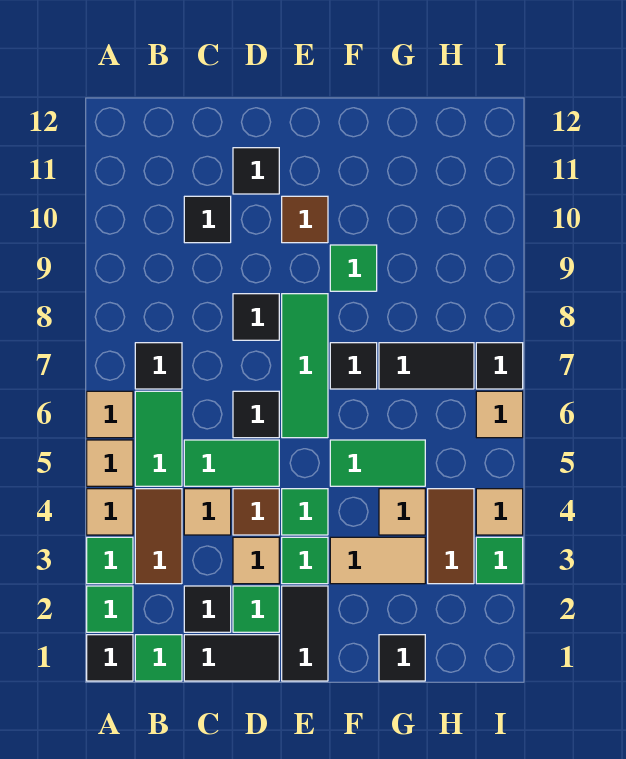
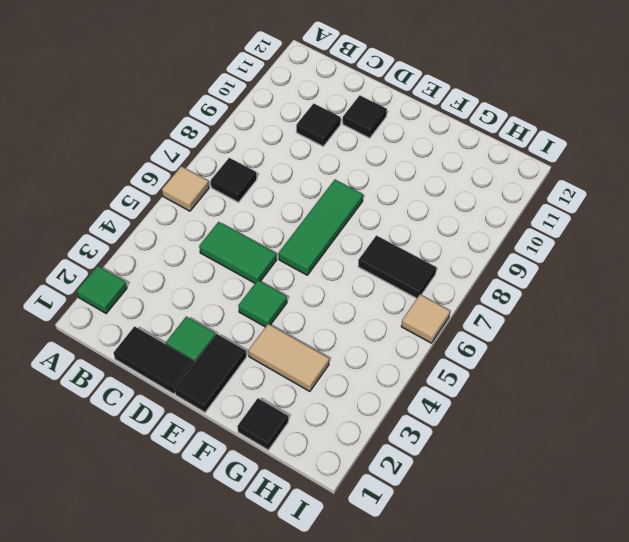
none -> black tile A1 level 1
none -> green tile A3 level 1
none -> tan tile A4 level 1
none -> tan tile A5 level 1

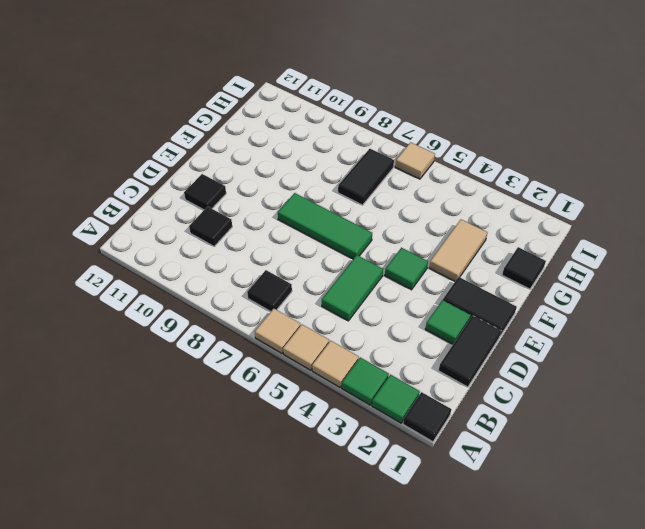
none -> green tile B1 level 1
none -> brown tile B3:B4 level 1
none -> green tile B5:B6 level 1
none -> black tile C2 level 1

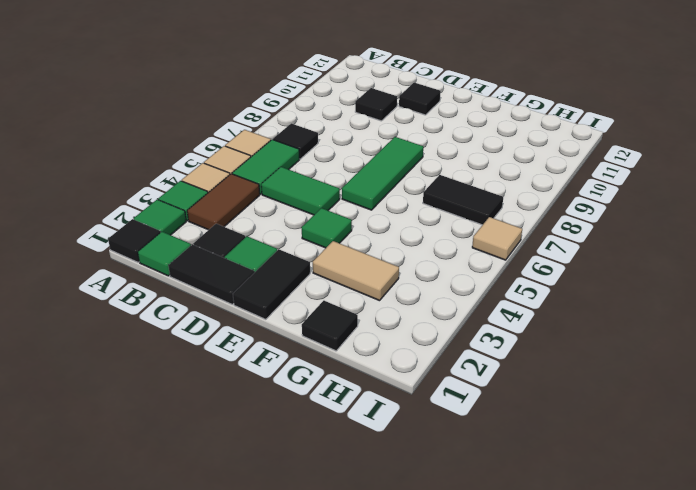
none -> tan tile C4 level 1
none -> tan tile D3 level 1
none -> brown tile D4 level 1
none -> black tile D6 level 1

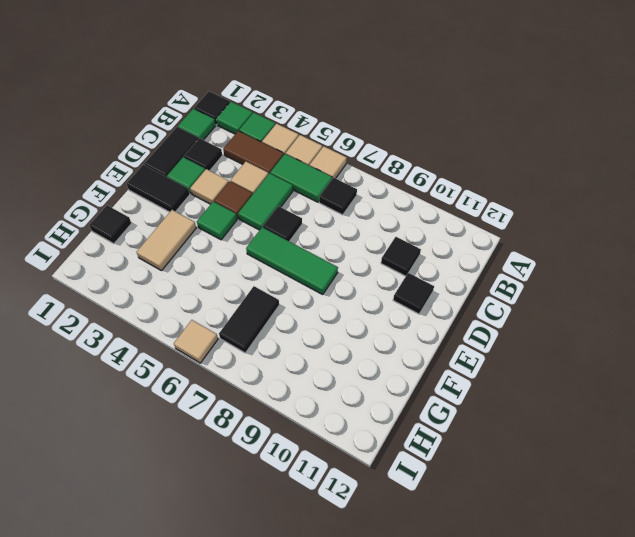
none -> black tile D8 level 1
none -> green tile E3 level 1
none -> brown tile E10 level 1
none -> green tile F5:G5 level 1

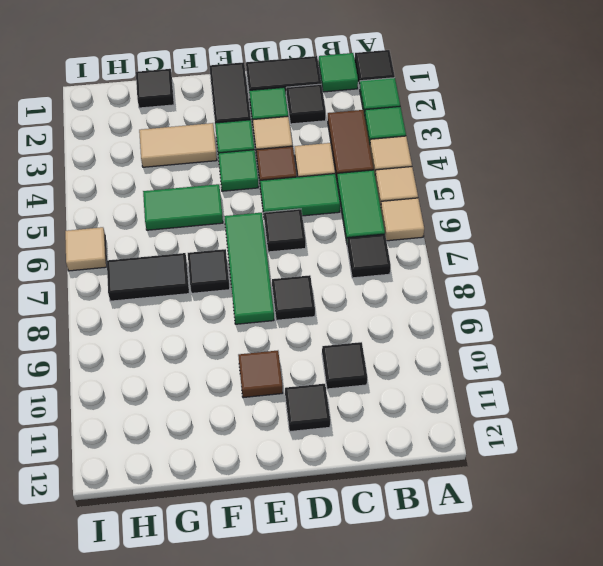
none -> green tile F9 level 1
none -> tan tile G4 level 1
none -> brown tile H3:H4 level 1
none -> green tile I3 level 1

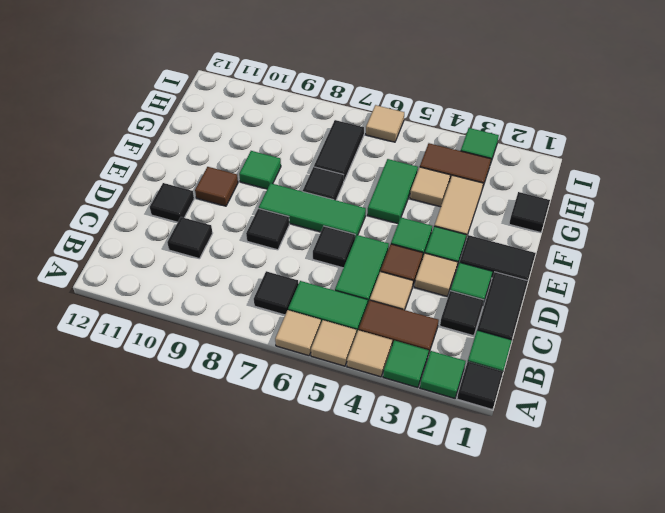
none -> tan tile I4 level 1
none -> black tile I7 level 1

